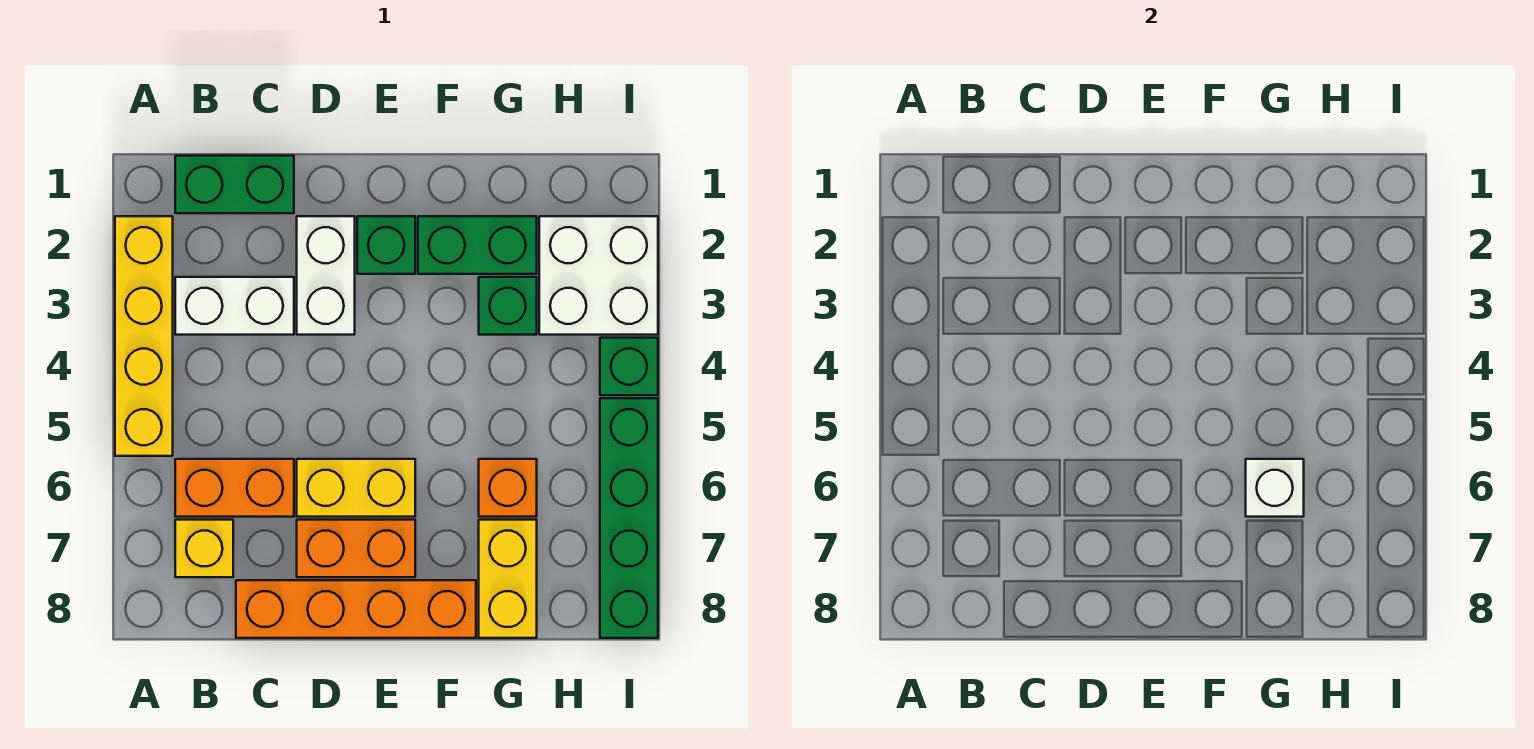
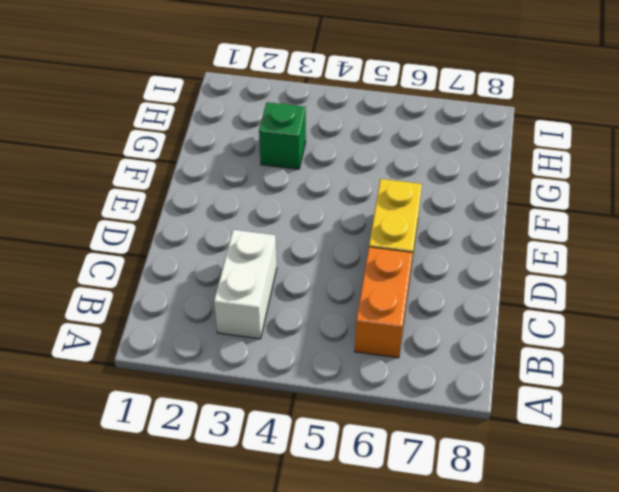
none -> yellow brick A2:A5 level 1
none -> green brick B1:C1 level 1
none -> yellow brick B7 level 1

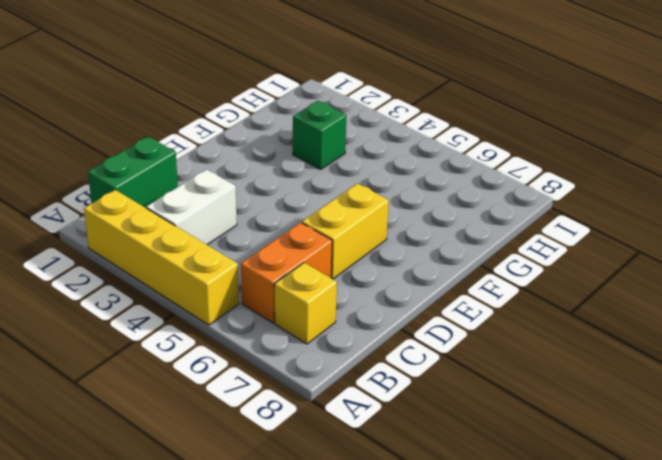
none -> orange brick C8:F8 level 1
none -> white brick D2:D3 level 1
none -> orange brick D7:E7 level 1

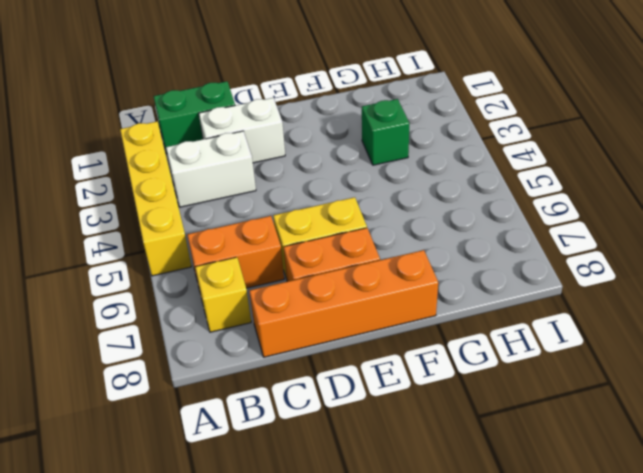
white brick C2:D2 level 1 -> white brick D2:D3 level 1
none -> green brick E2 level 1
none -> green brick F2:G2 level 1
none -> orange brick G6 level 1

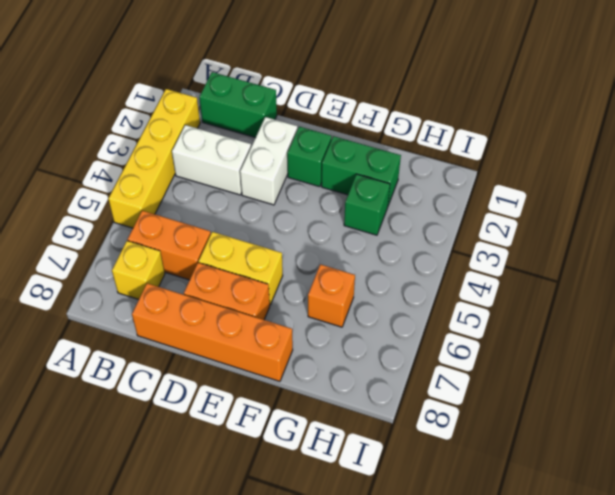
none -> yellow brick G7:G8 level 1
none -> white brick H2:I3 level 1
none -> green brick I4 level 1

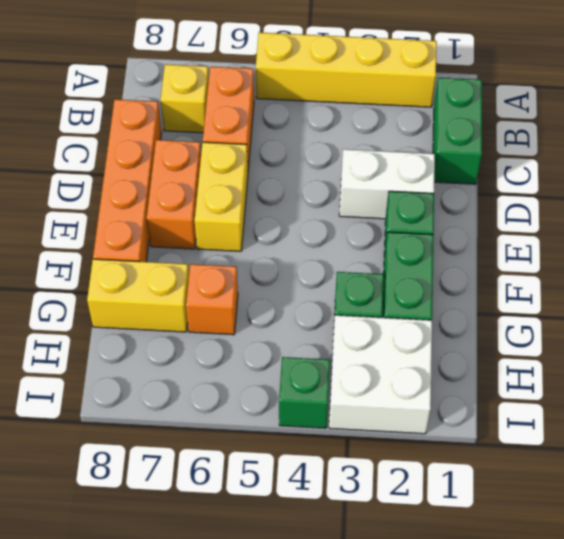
none -> white brick B3:C3 level 1
none -> green brick I5:I8 level 1
none -> white brick G6 level 2

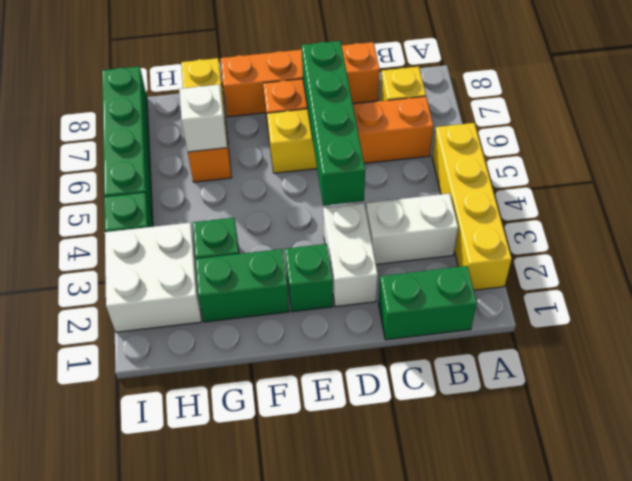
green brick D4:D7 level 2 -> none

